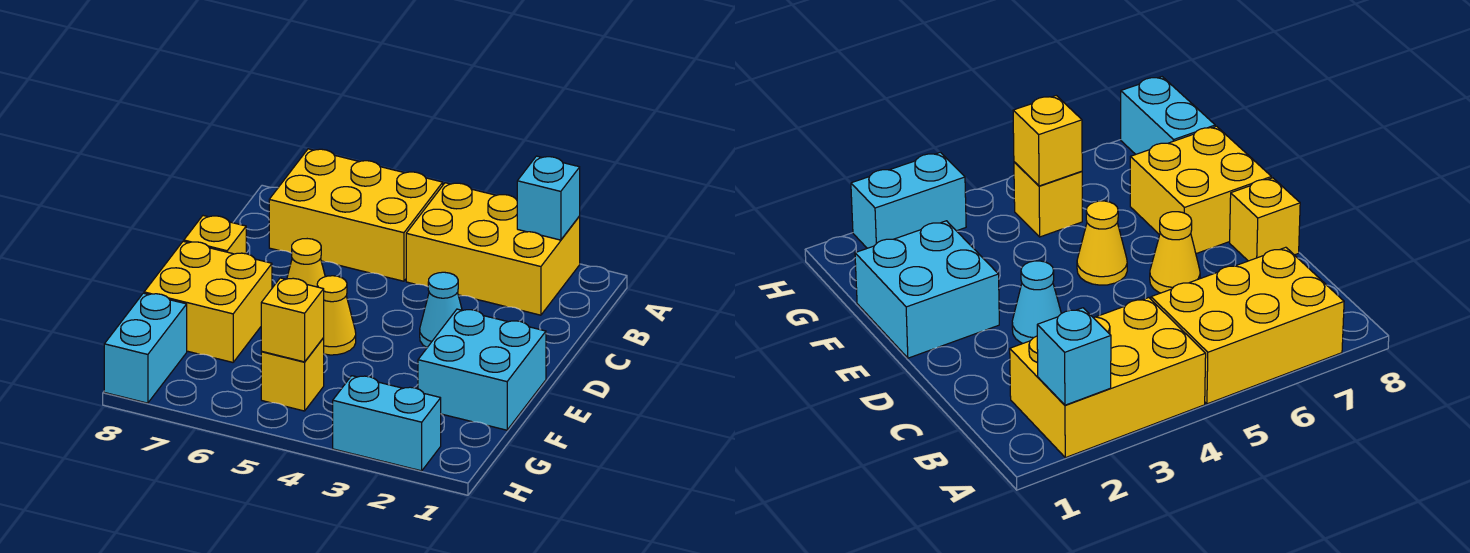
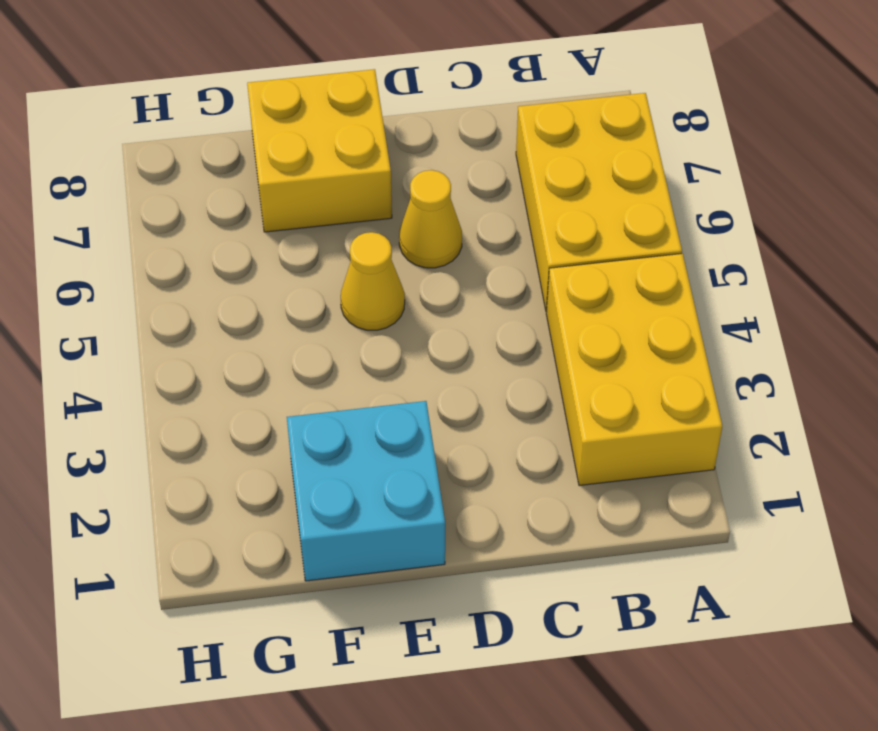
none -> cyan cone D3 level 1
none -> yellow brick D8 level 1
none -> yellow brick G5 level 1

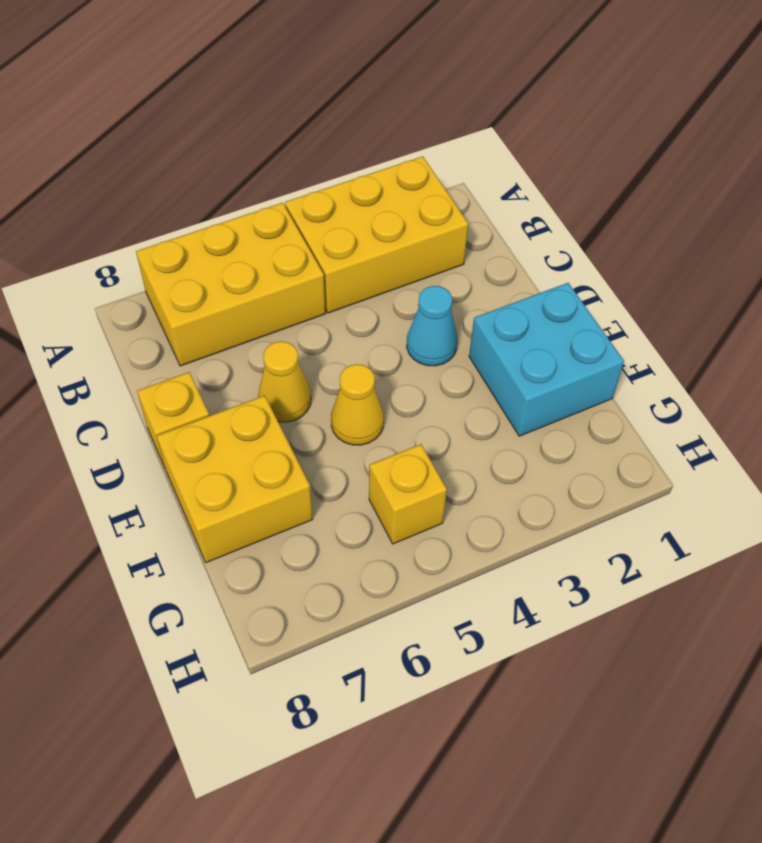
none -> cyan brick G8:H8 level 1
none -> cyan brick H2:H3 level 1
none -> cyan brick A2 level 2

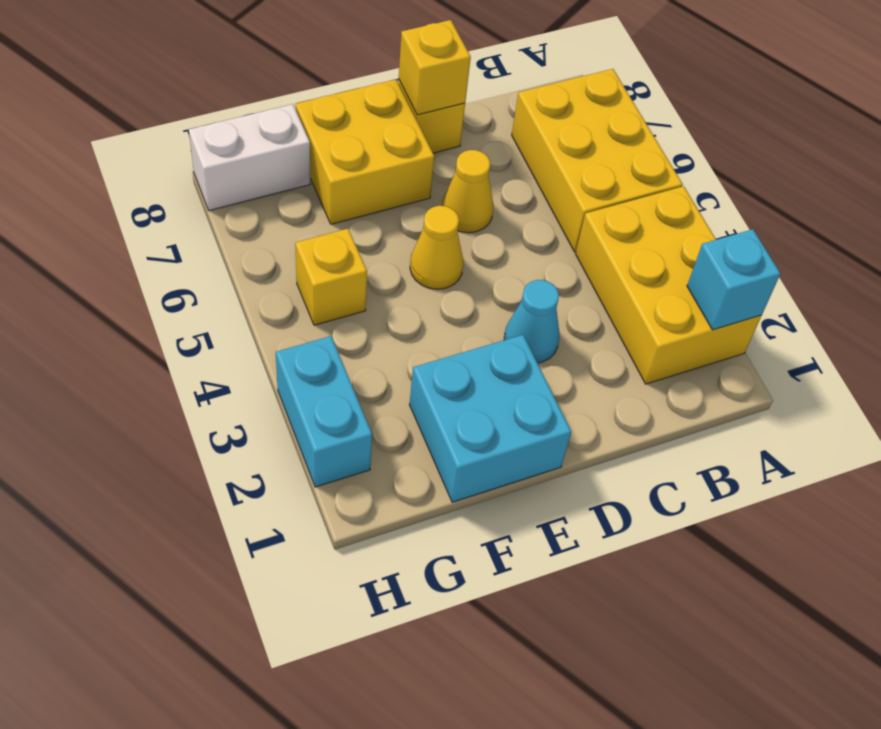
yellow brick D8 level 2 -> yellow brick G5 level 2
white brick G8:H8 level 1 -> cyan brick G8:H8 level 1

